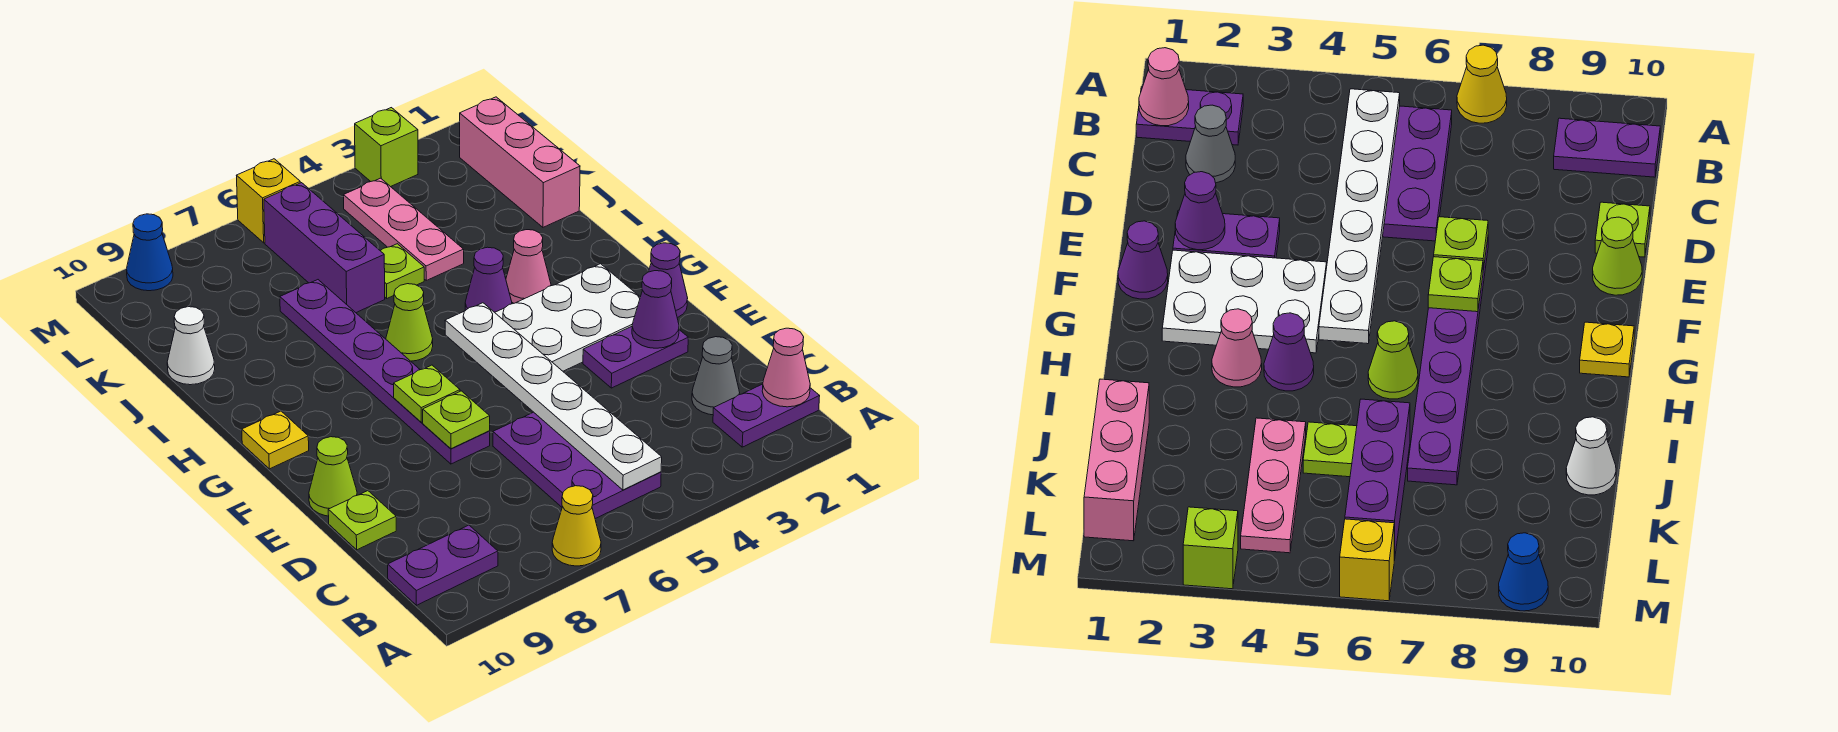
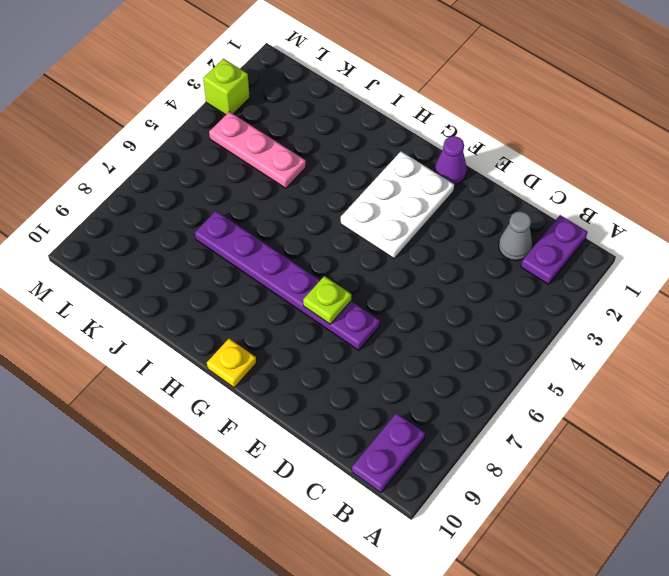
none -> yellow cone A7 level 1
none -> purple plate B5:D6 level 1
none -> lime plate D10 level 1

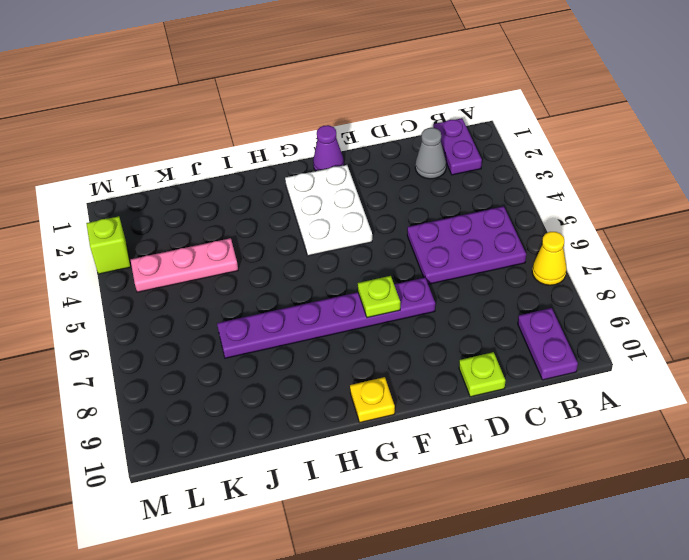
none -> purple plate E2:E3 level 1
none -> lime cone E10 level 1
none -> pink cone H3 level 1

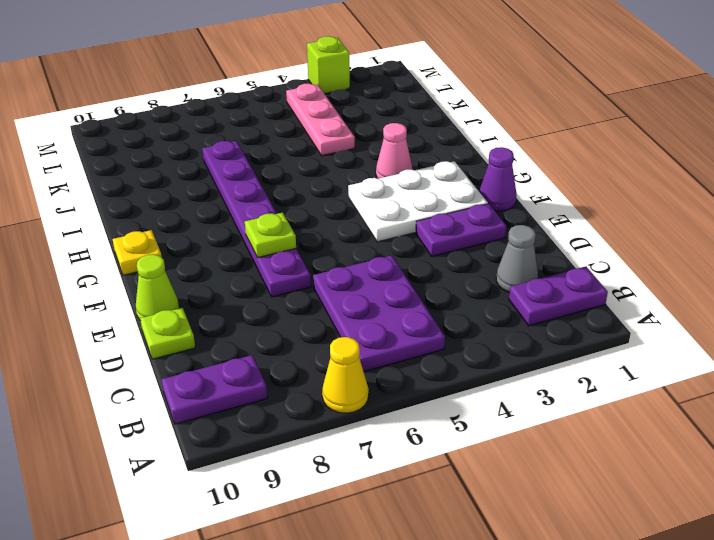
none -> purple cone H4 level 1
none -> lime cone H6 level 1
none -> pink brick J1:L1 level 1

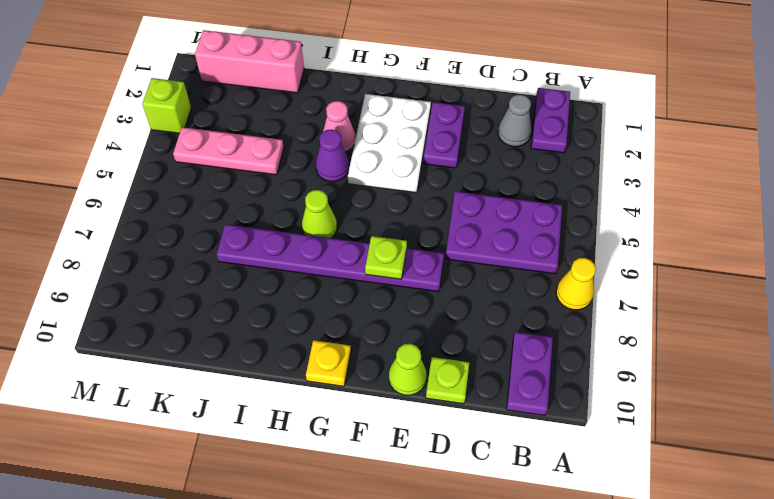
none -> purple cone F1 level 1
none -> lime plate J5 level 1
none -> purple brick J6:L6 level 1

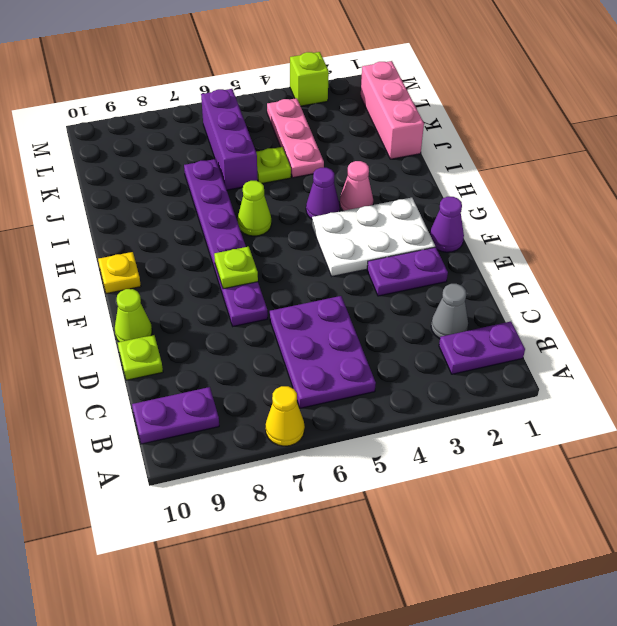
none -> white cone J10 level 1
none -> yellow brick M6 level 1
none -> blue cone M9 level 1

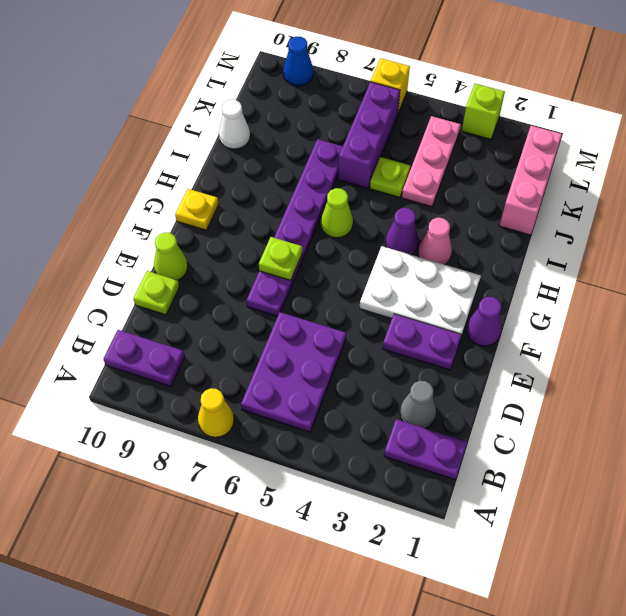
none -> pink cone B1 level 2
none -> white plate B5:G5 level 2
none -> purple cone E2 level 2

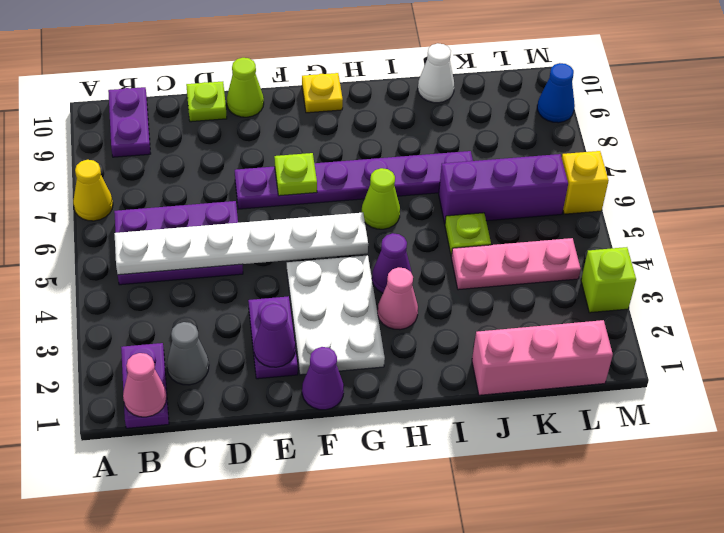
none -> lime plate E7 level 2

